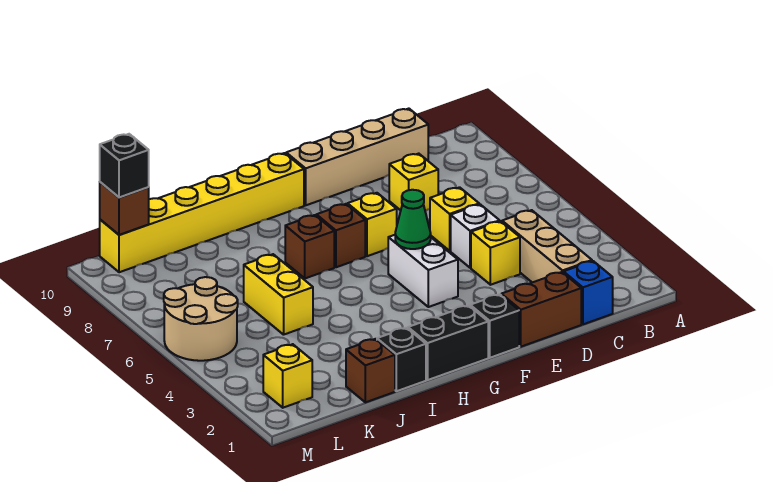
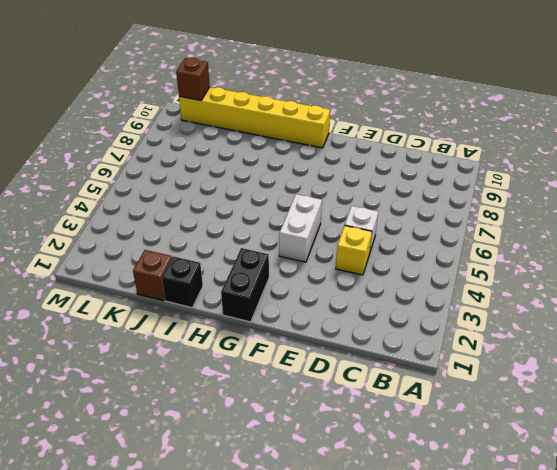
black brick G1:G2 level 1 -> black brick G1:H1 level 1
none -> blue brick C1 level 1
none -> tan brick C2:C4 level 1
none -> tan brick C10:F10 level 1

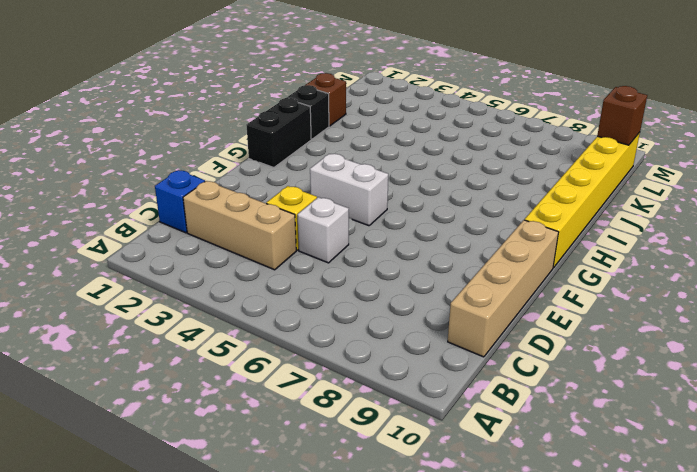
none -> brown brick D1:E1 level 1
none -> yellow brick D6 level 1
none -> yellow brick D8 level 1

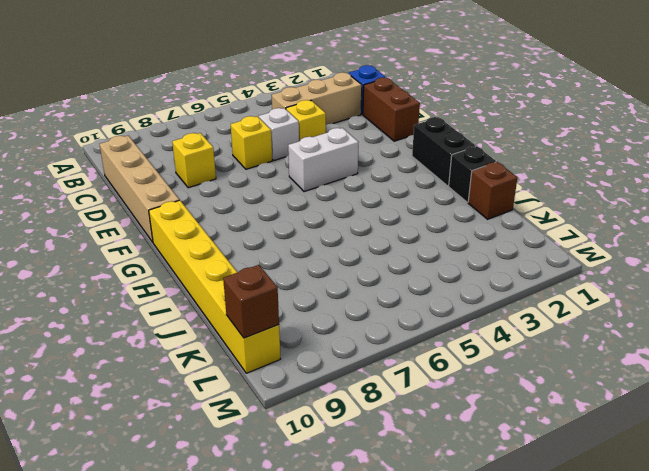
none -> black brick F1 level 1
none -> yellow brick F7 level 1
none -> brown brick G7 level 1

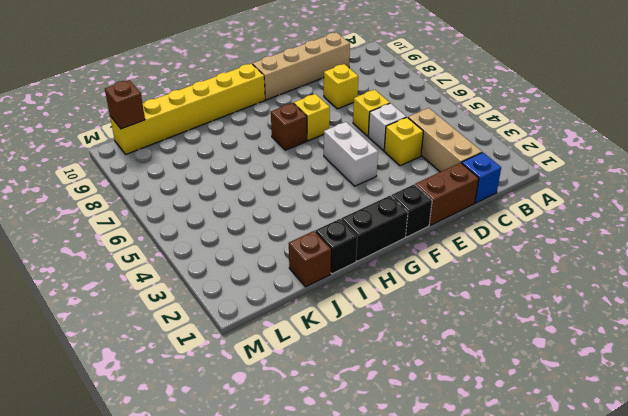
none -> brown brick H7 level 1
none -> yellow brick J5:J6 level 1
none -> yellow brick L2 level 1

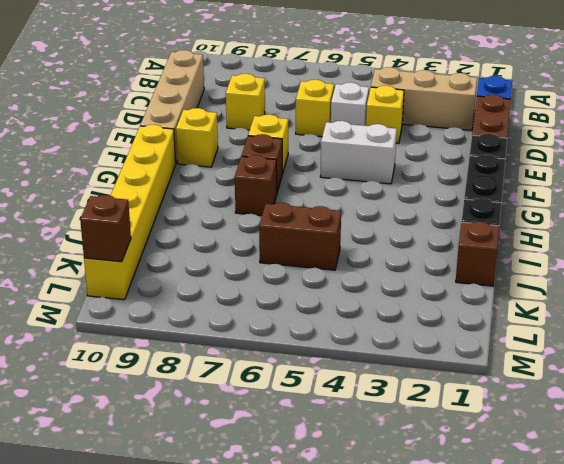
yellow brick F9 level 1 -> yellow brick L2 level 1
brown brick J5:J6 level 1 -> yellow brick J5:J6 level 1
none -> tan round brick L5:M6 level 1
none -> green cone F5 level 2
none -> black brick L10 level 3

